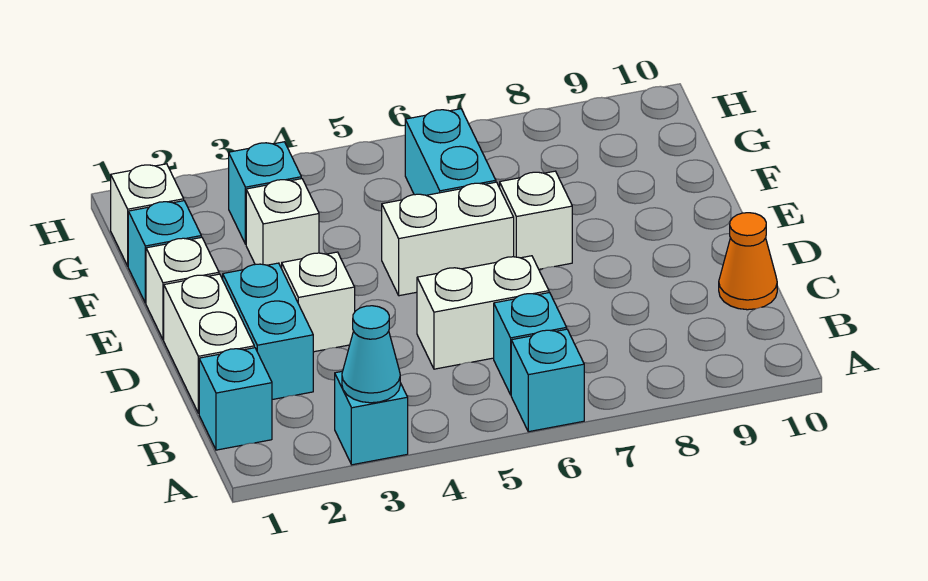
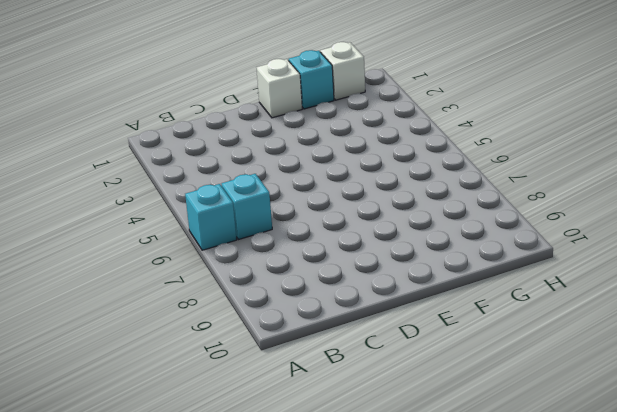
none -> cyan brick A3 level 1
none -> cyan brick B1 level 1
none -> white brick C1:D1 level 1

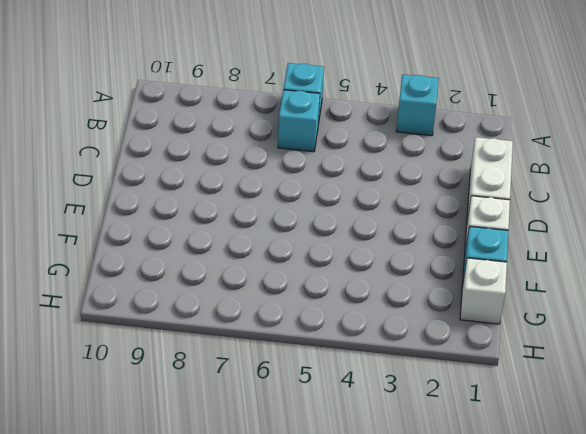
none -> cyan brick B1 level 1
none -> cyan brick C2:D2 level 1
none -> white brick C5:C6 level 1

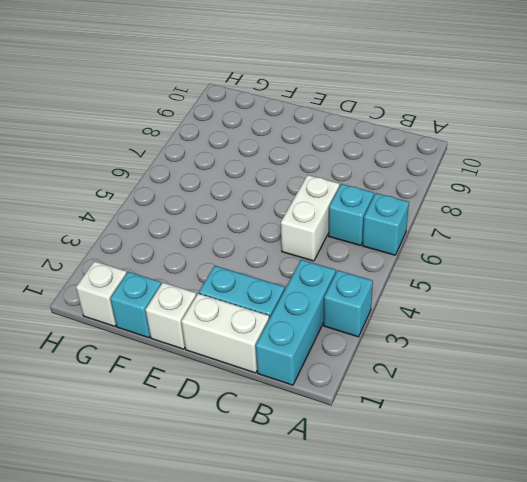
cyan brick B1:B3 level 1 -> cyan brick B1 level 1
none -> orange cone C10 level 1
none -> white brick D3 level 1
none -> white brick E5:E6 level 1

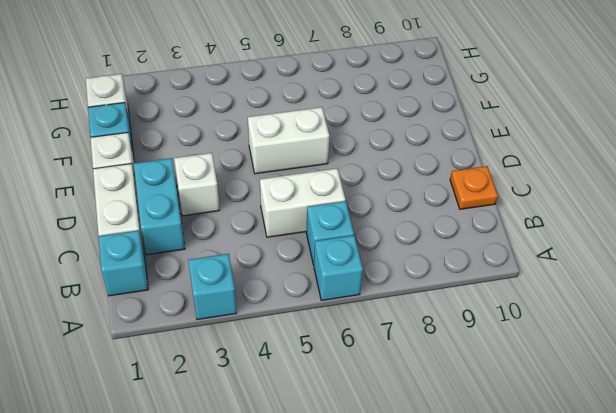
orange plate C10 level 1 -> orange cone C10 level 1
none -> white brick E7 level 1
none -> white brick F3 level 1
none -> cyan brick F6:G6 level 1

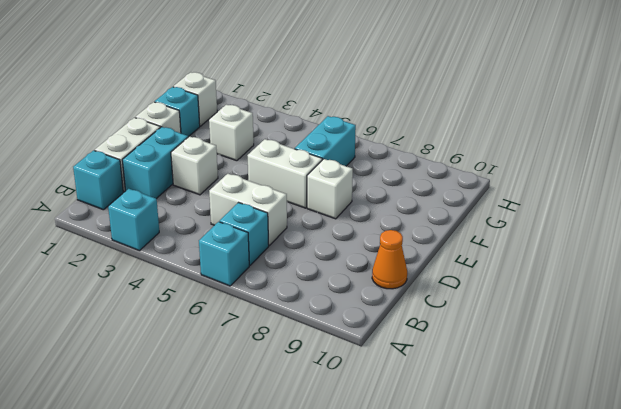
none -> cyan brick G3 level 1
none -> cyan cone A3 level 2

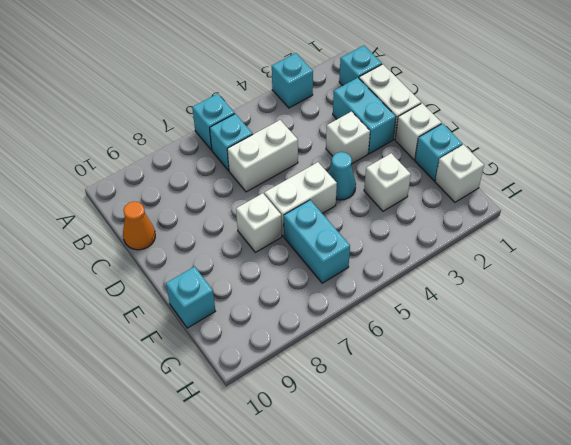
cyan cone E4 level 1 -> cyan cone A3 level 2
cyan brick F10 level 1 -> cyan brick G3 level 1

